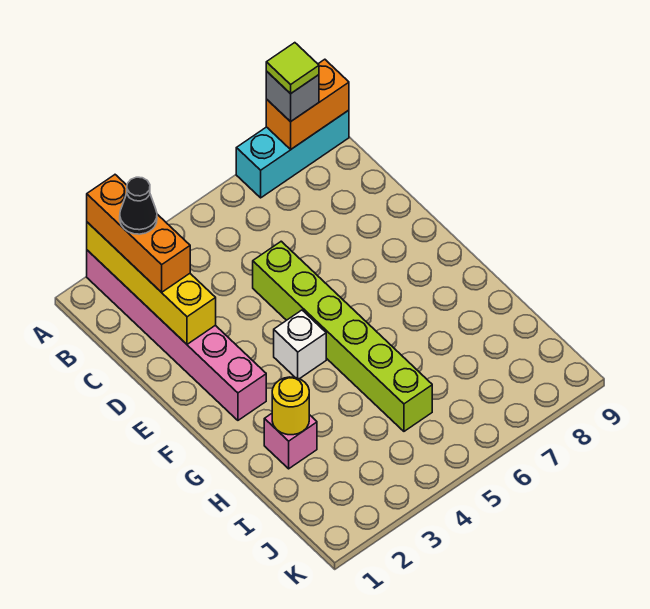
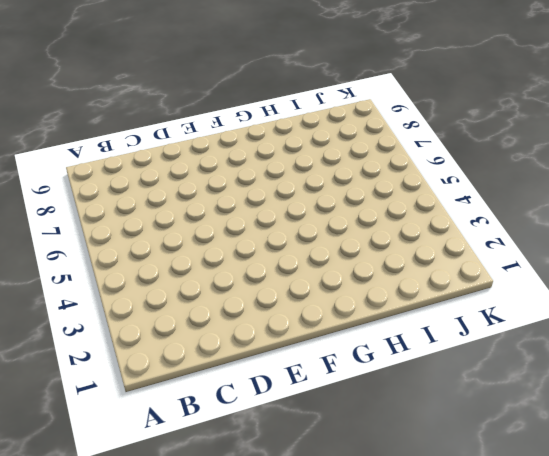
none -> pink brick A2:F2 level 1
none -> cyan brick A7:A9 level 1
none -> lime brick D5:I5 level 1

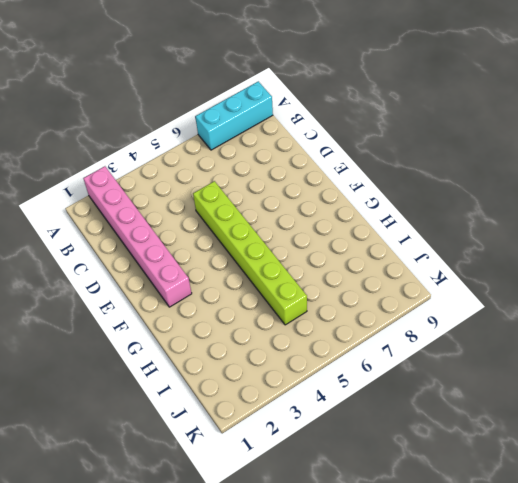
none -> white brick F4 level 1
none -> pink brick H2 level 1
none -> yellow brick A2:D2 level 2

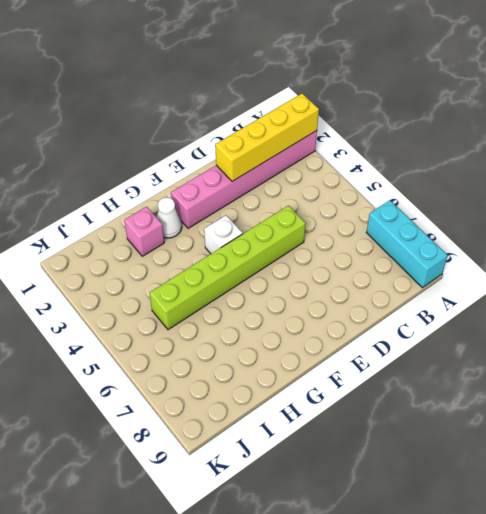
white cone G2 level 1 -> none
none -> orange brick A8:A9 level 2
none -> yellow round brick H2 level 2
none -> orange brick A2:C2 level 3

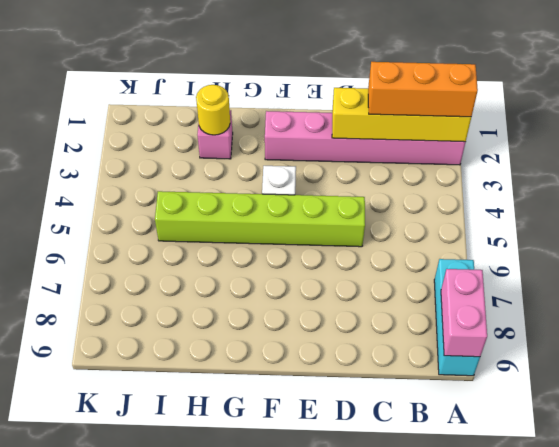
pink brick A8:A9 level 2 -> orange brick A8:A9 level 2
none -> grey brick A8 level 3
none -> lime tile A8 level 4
none -> black cone B2 level 4

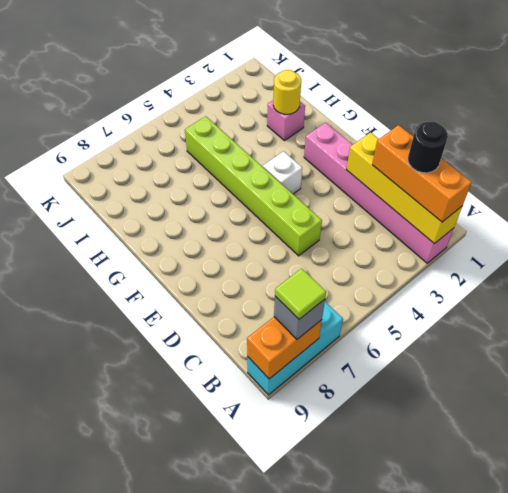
black round brick B2 level 4 -> black cone B2 level 4

